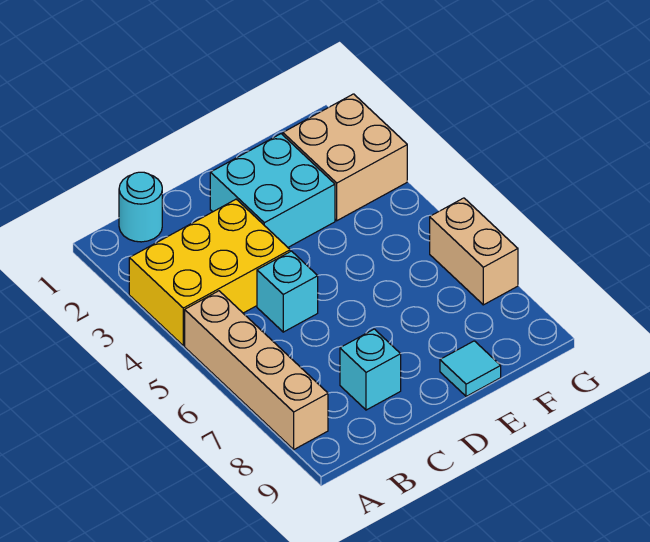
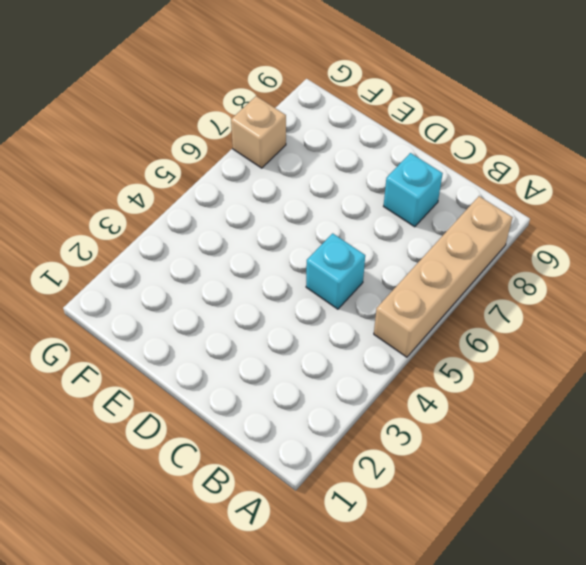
tan brick G7 level 1 -> tan brick G6:G7 level 1
none -> yellow brick A3:C4 level 1
none -> cyan round brick B1 level 1

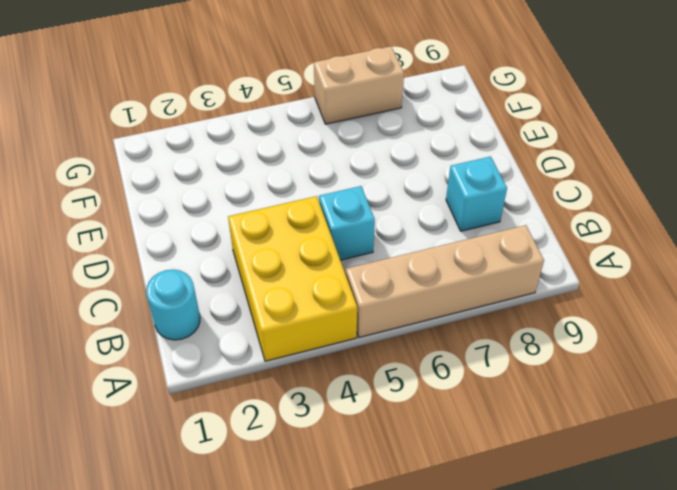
none -> cyan brick D2:E3 level 1
none -> cyan tile E9 level 1

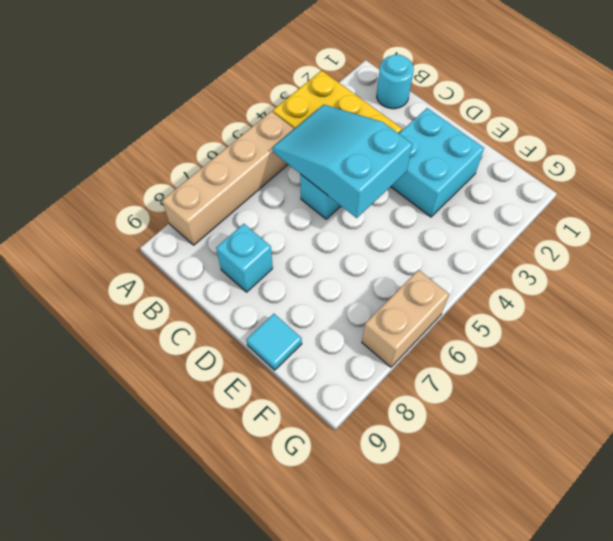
cyan slope B4:D5 level 2 top D -> none
none -> tan brick F2:G3 level 1

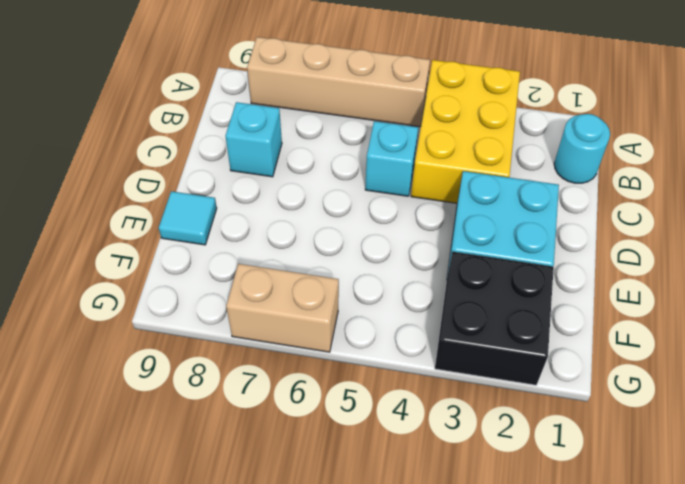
black brick F2:G3 level 1 -> tan brick F2:G3 level 1

